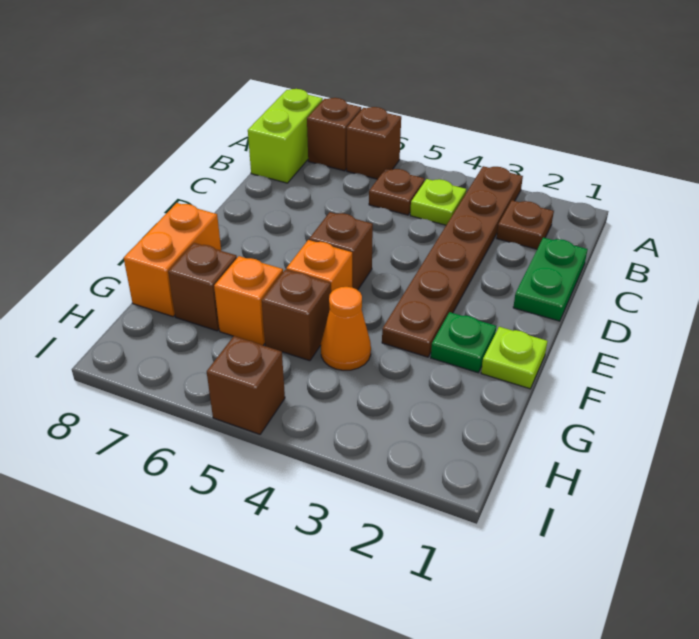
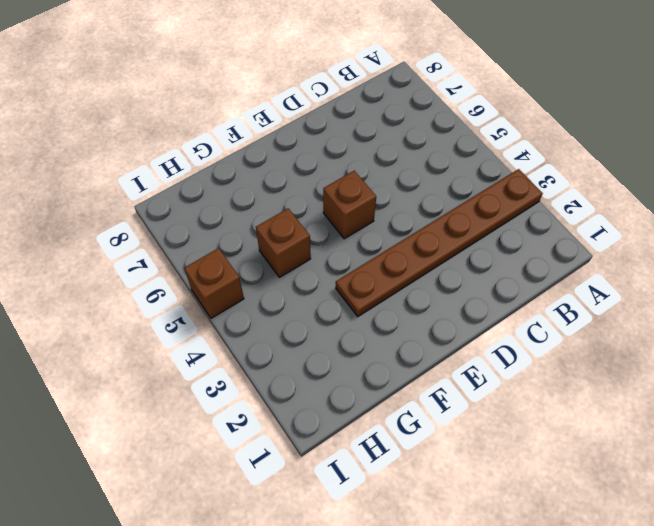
none -> brown brick A6 level 1
none -> brown brick A7 level 1
none -> lime brick A8:B8 level 1

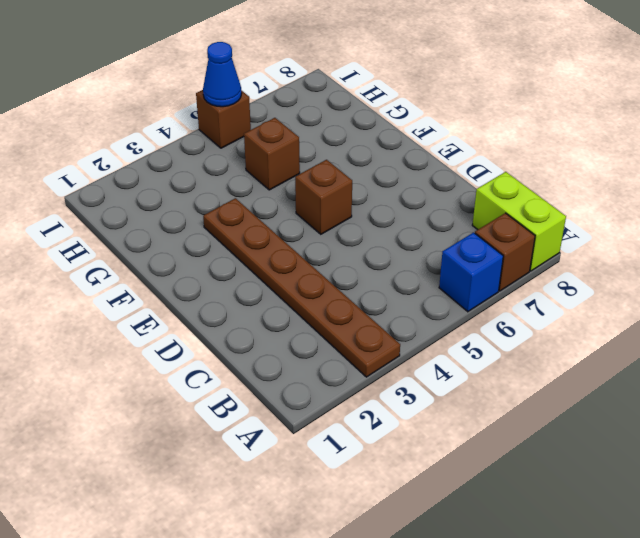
blue brick A6 level 1 -> brown brick A6 level 1
blue cone I5 level 2 -> none
none -> brown plate B2 level 1
none -> lime plate B4 level 1
none -> brown plate B5 level 1

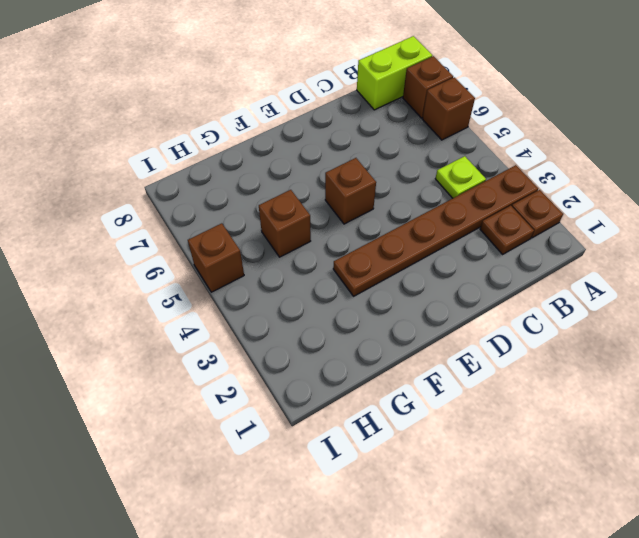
brown plate A2 level 1 -> brown plate B5 level 1
none -> green plate C1:D1 level 1
none -> lime plate F1 level 1
none -> green plate F2 level 1

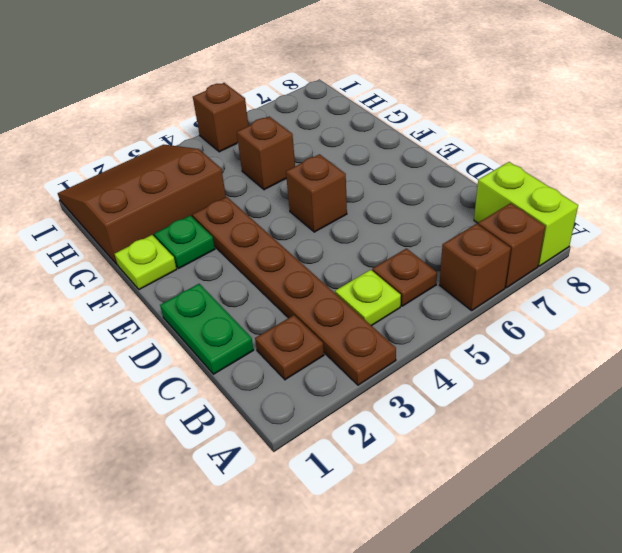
brown slope G1:I3 level 1 top G -> none
none -> orange brick F5 level 1
none -> orange brick F8:G8 level 1
none -> orange cone G4 level 1

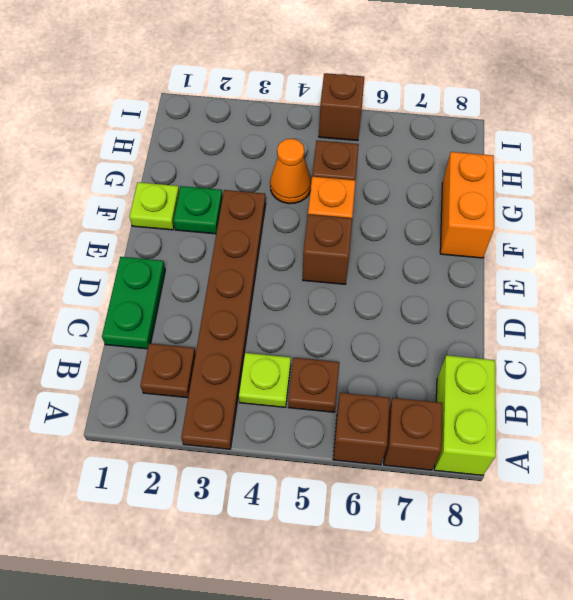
none -> orange brick G6 level 1
none -> brown brick G7 level 1

